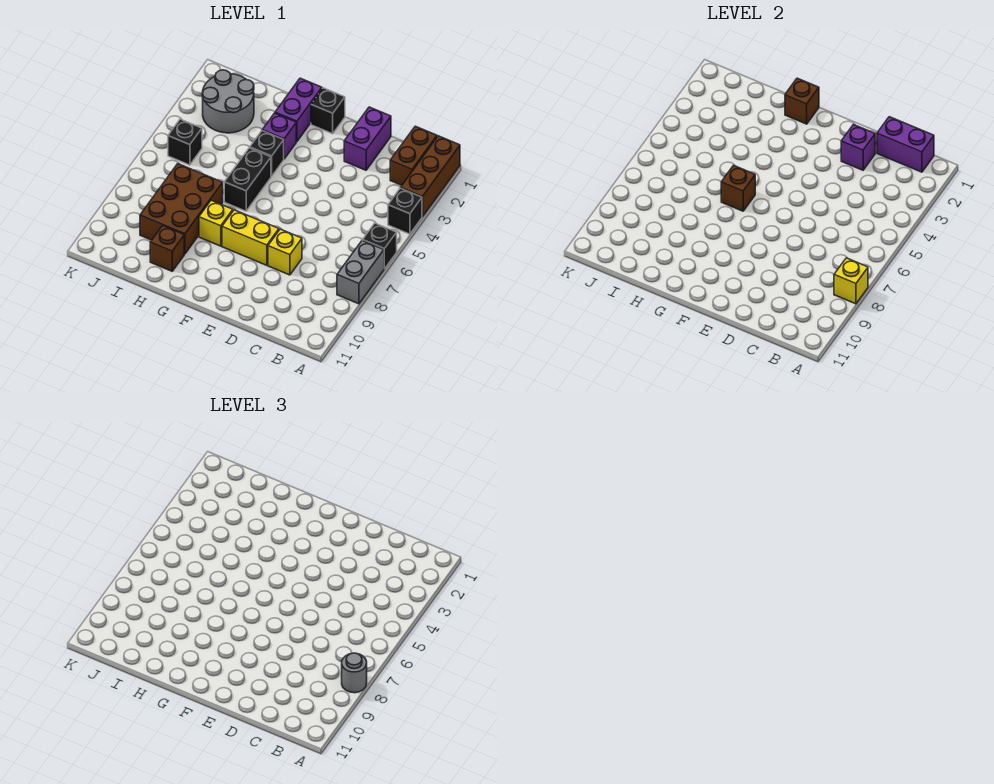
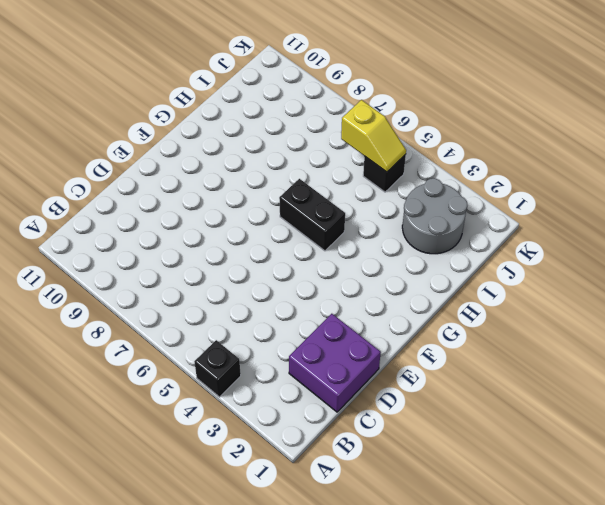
purple brick C1:D2 level 1 -> purple brick D1:D2 level 1
yellow slope J5:J6 level 2 top 6 -> none
none -> brown brick A1:A3 level 1
none -> black brick A6 level 1
none -> grey brick A7:A8 level 1

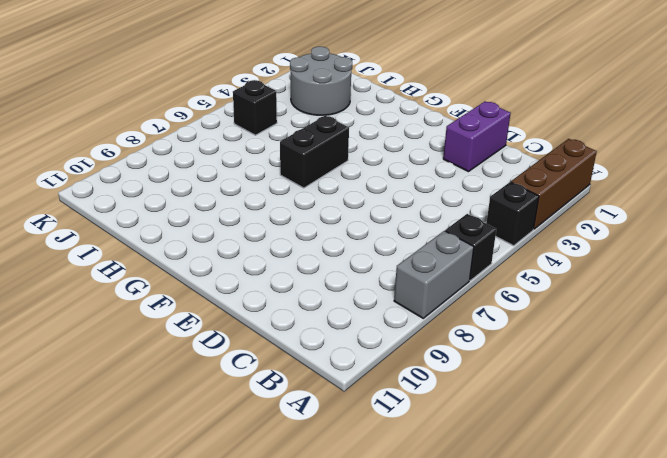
none -> brown brick B1:B2 level 1
none -> yellow brick D8 level 1
none -> yellow brick E8:F8 level 1

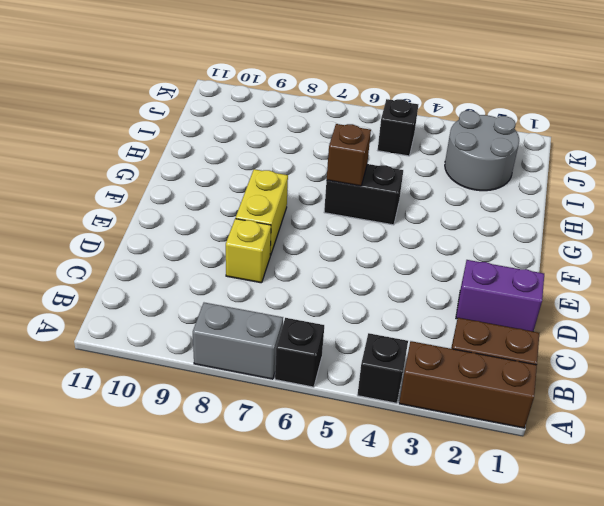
none -> black brick F1 level 1
none -> purple brick G1:G2 level 1
none -> purple brick G3 level 1

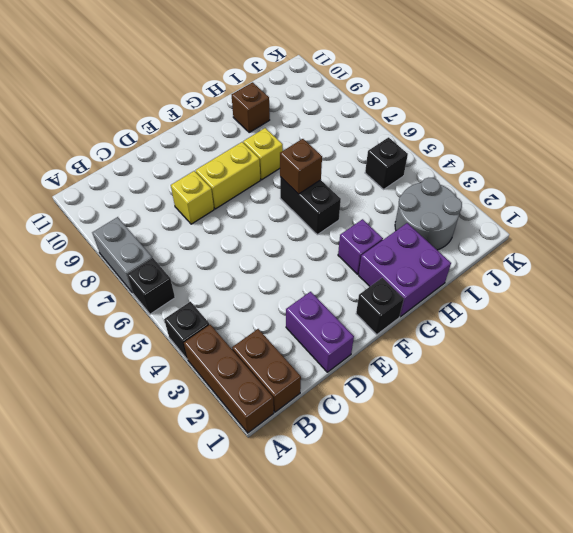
purple brick G1:H2 level 1 -> purple brick G1:G2 level 1
none -> black brick G4 level 1
none -> brown brick H7:I9 level 1
none -> yellow brick A8 level 2

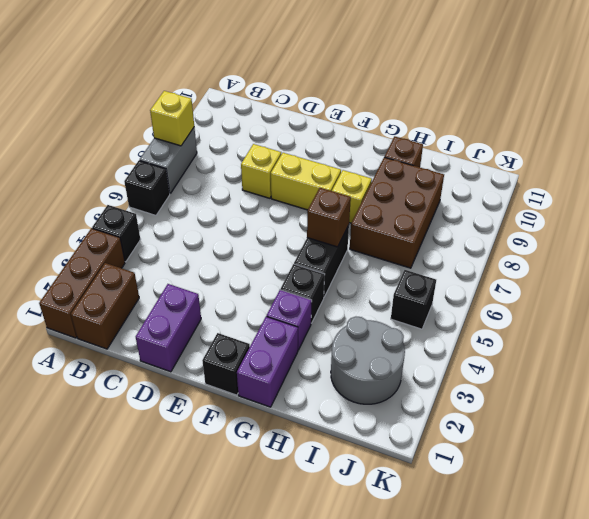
none -> purple brick B1:C1 level 2
none -> purple brick D2 level 2
none -> brown brick G1 level 2

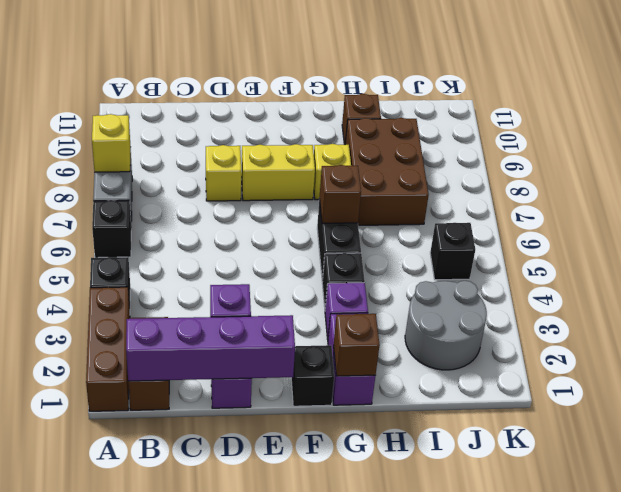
purple brick B1:E1 level 2 -> purple brick B1:C1 level 2
none -> grey round brick A8 level 3

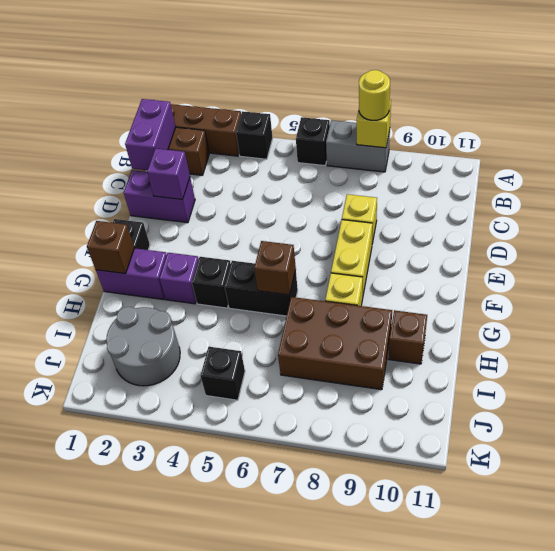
yellow round brick A8 level 3 -> grey round brick A8 level 3

